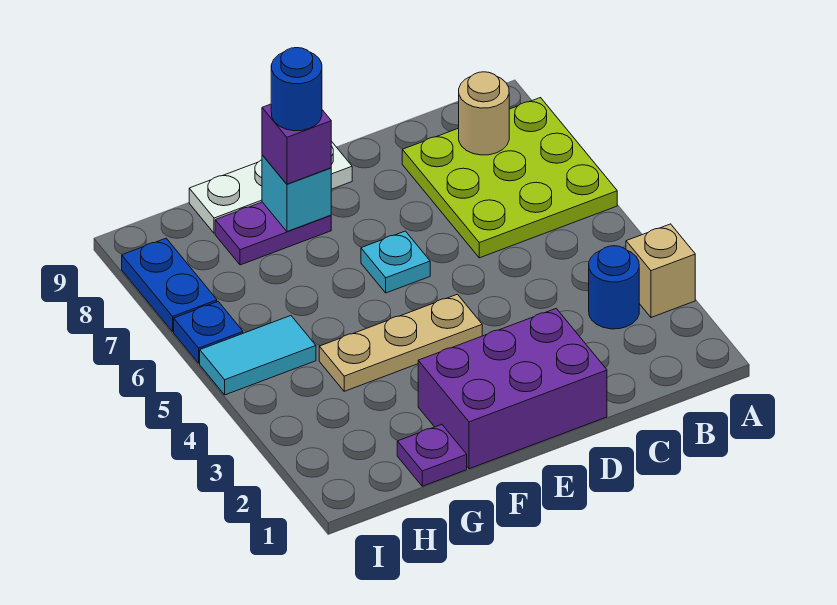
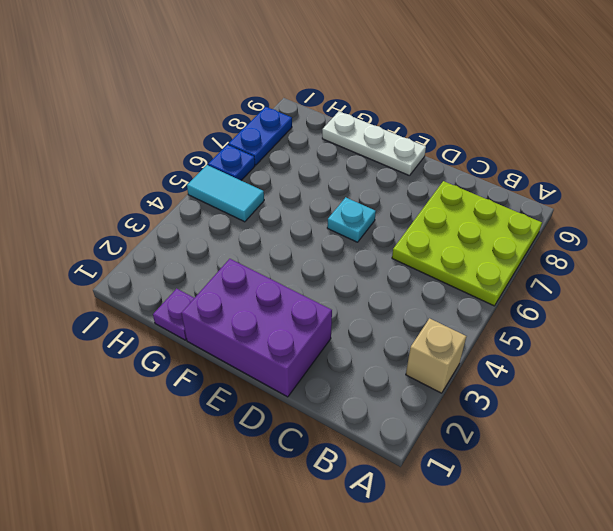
none -> blue round brick B3 level 1
none -> tan plate E4:G4 level 1
none -> purple plate F8:G8 level 1

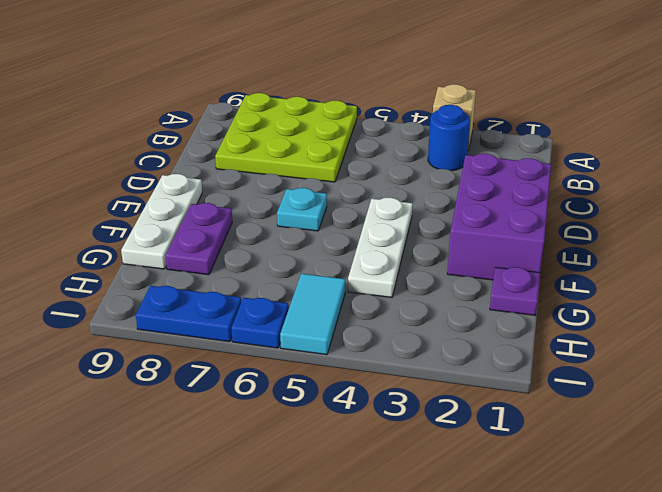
white plate E4:G4 level 1 -> tan plate E4:G4 level 1
none -> tan round brick B8 level 2
none -> cyan brick F8 level 2
none -> purple brick F8 level 3

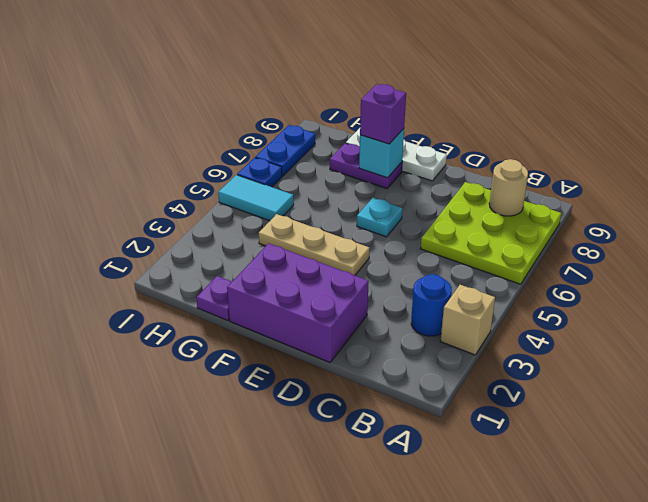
none -> blue round brick F8 level 4

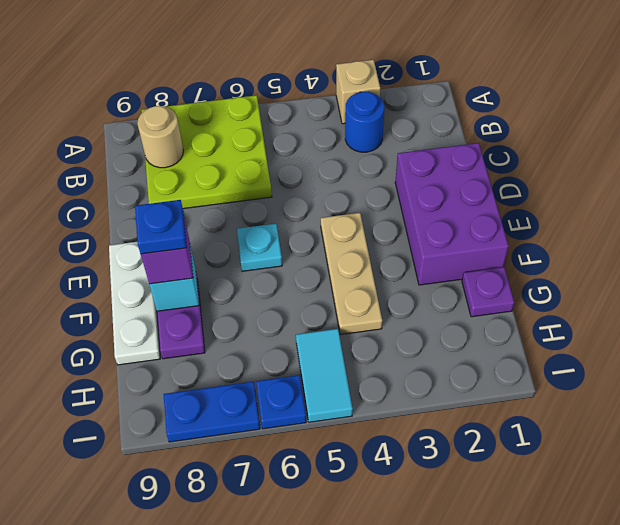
blue plate F8 level 4 -> blue round brick F8 level 4

